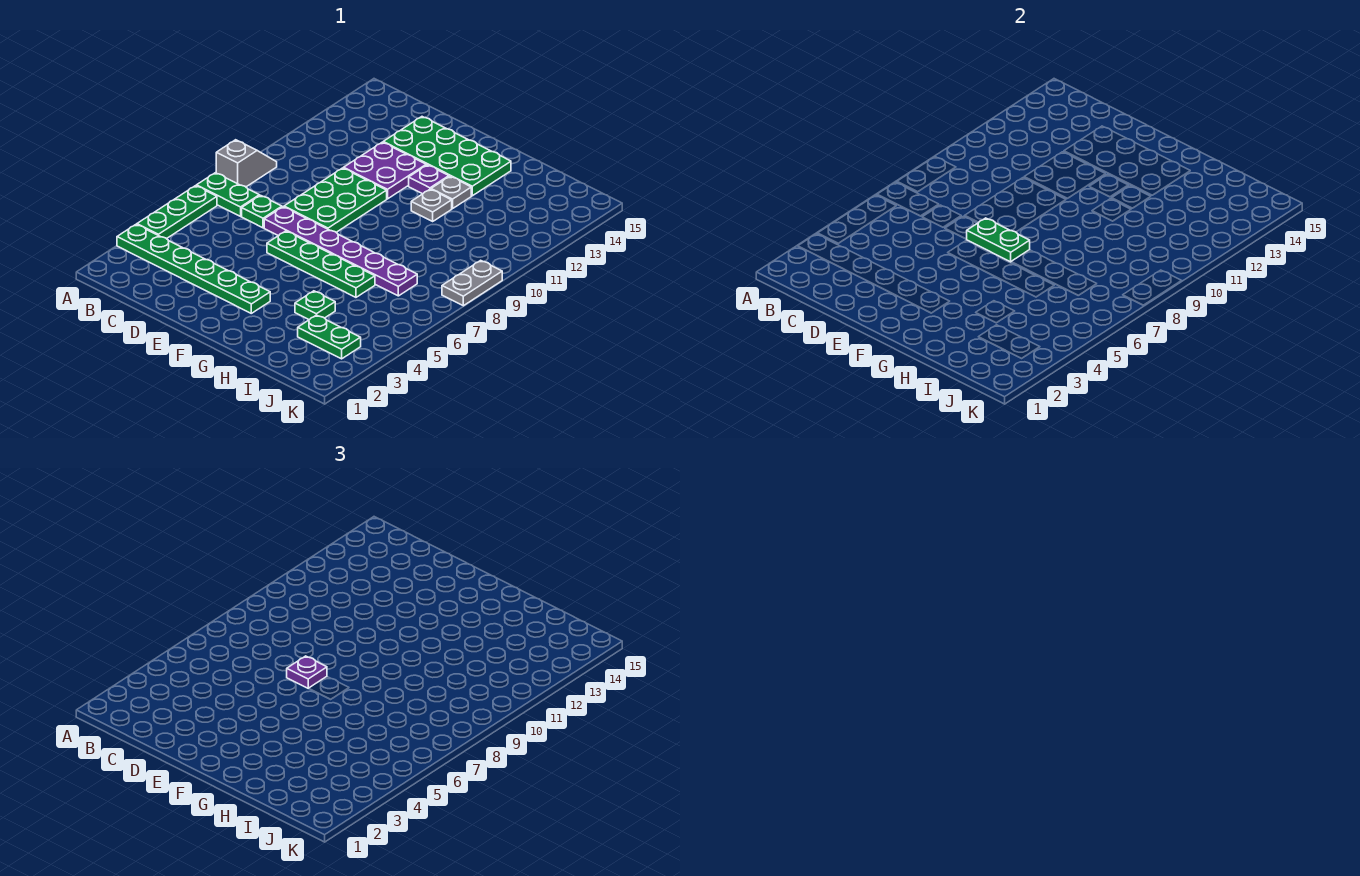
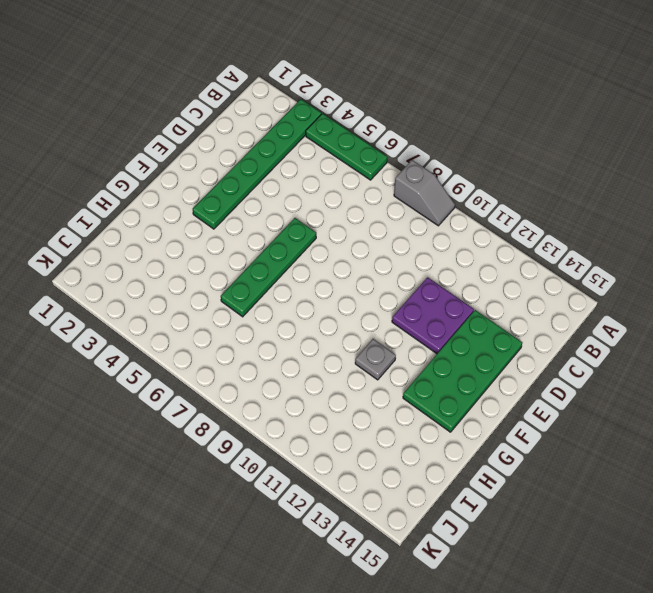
none -> green plate A7:B7 level 1
none -> green plate C7 level 1
none -> purple plate D7:I7 level 1

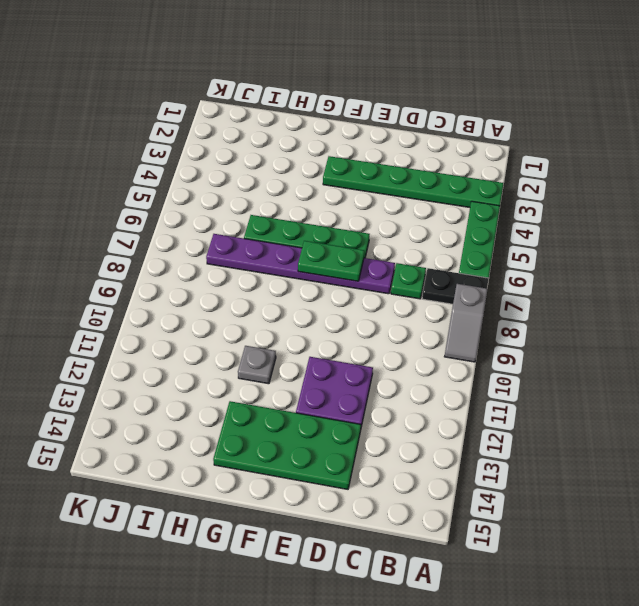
black plate A7:B7 level 1 -> green plate A7:B7 level 1
none -> green plate D8:E10 level 1
none -> purple plate F12 level 1
none -> grey plate G12 level 1

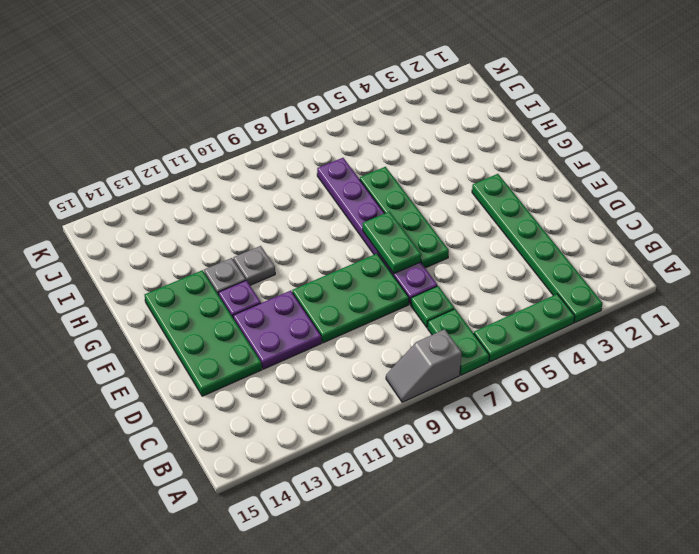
none -> green plate H4 level 1
none -> green plate I3:J3 level 1
none -> grey plate K8:K9 level 1

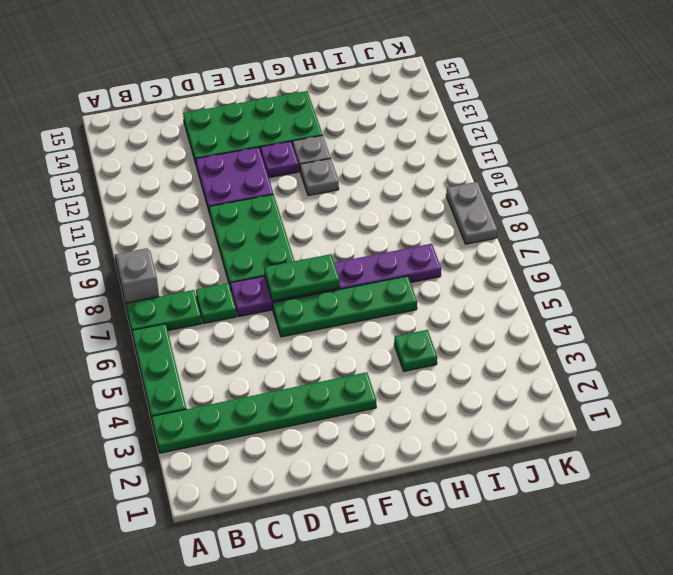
none -> green plate I3:J3 level 1
none -> purple plate E7 level 3

